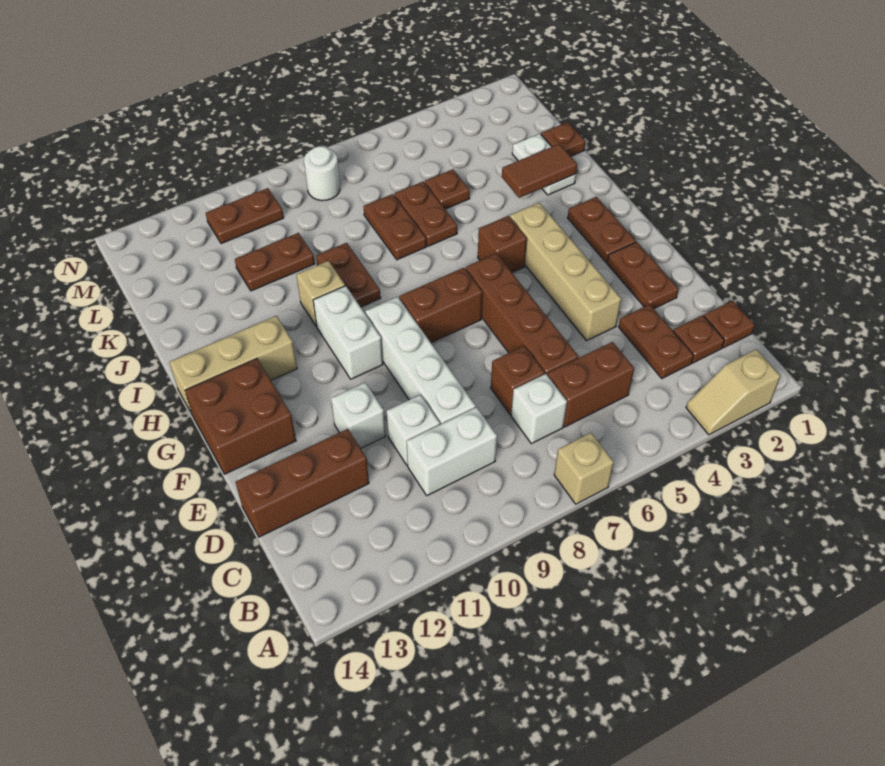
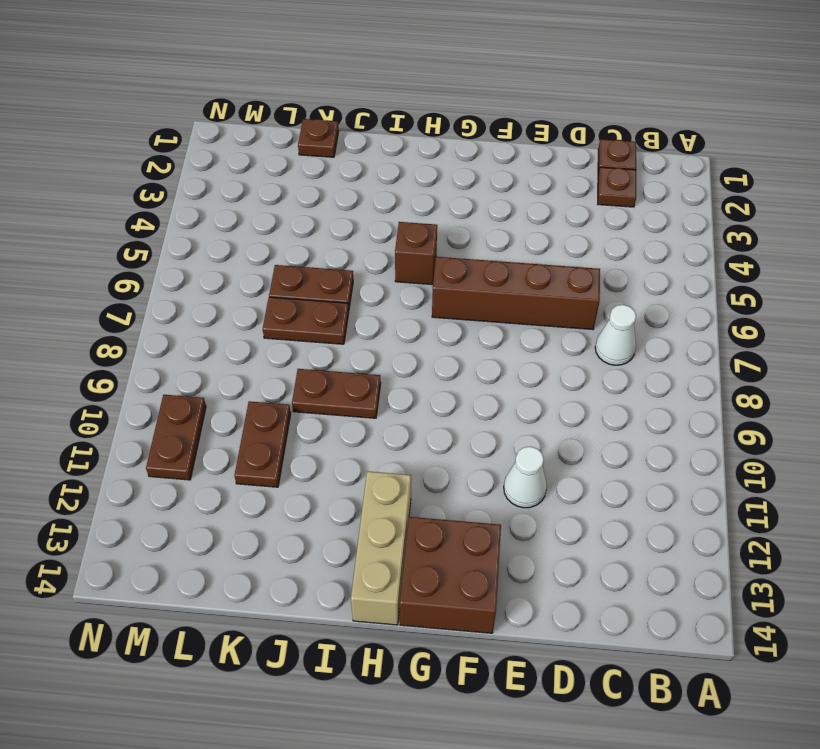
white cone C7 level 1 -> white brick C7 level 1
white cone E11 level 1 -> white brick E11 level 1
none -> tan slope A2:A3 level 1 top 2
none -> tan brick A7 level 1
none -> brown plate C3:D3 level 1
none -> brown brick C5:C6 level 1

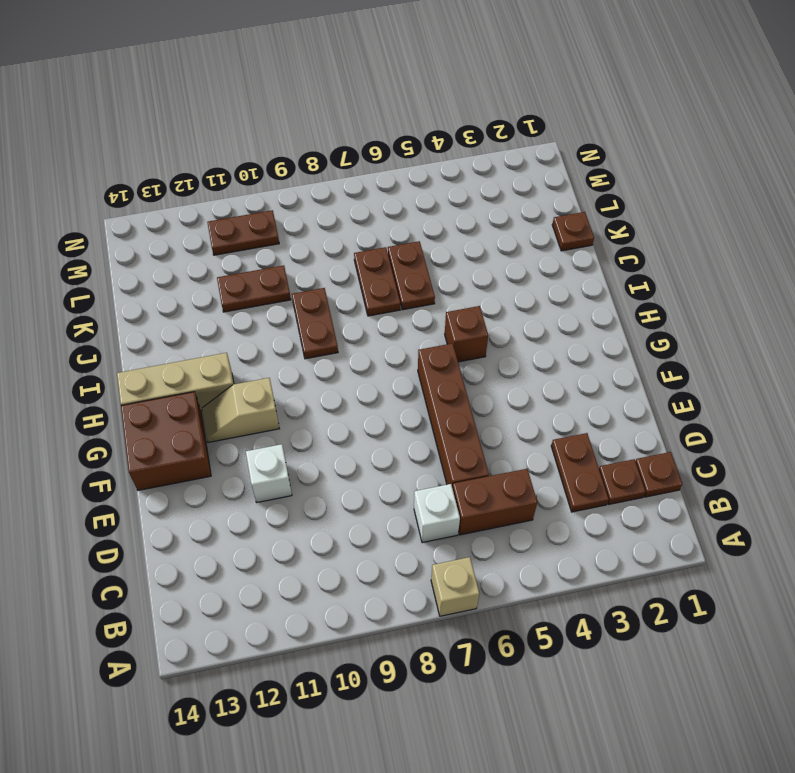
tan slope G11:G12 level 1 top 11 -> tan slope A2:A3 level 1 top 2
none -> white brick C9:C10 level 1
none -> brown brick D7 level 1
none -> white brick D9:G9 level 1
none -> white brick D10 level 1

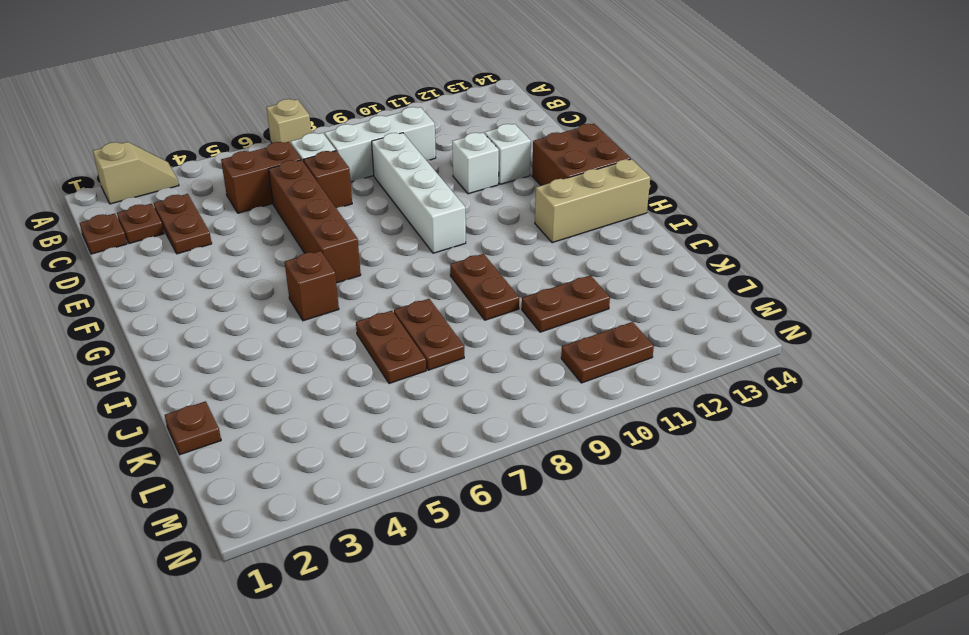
white brick C8:C10 level 1 -> white brick C9:C10 level 1
white brick E12 level 1 -> white brick D10 level 1
none -> brown brick D12:D14 level 1
none -> brown plate E2:F2 level 1
none -> tan brick E4:H4 level 1
none -> brown plate G2:H2 level 1

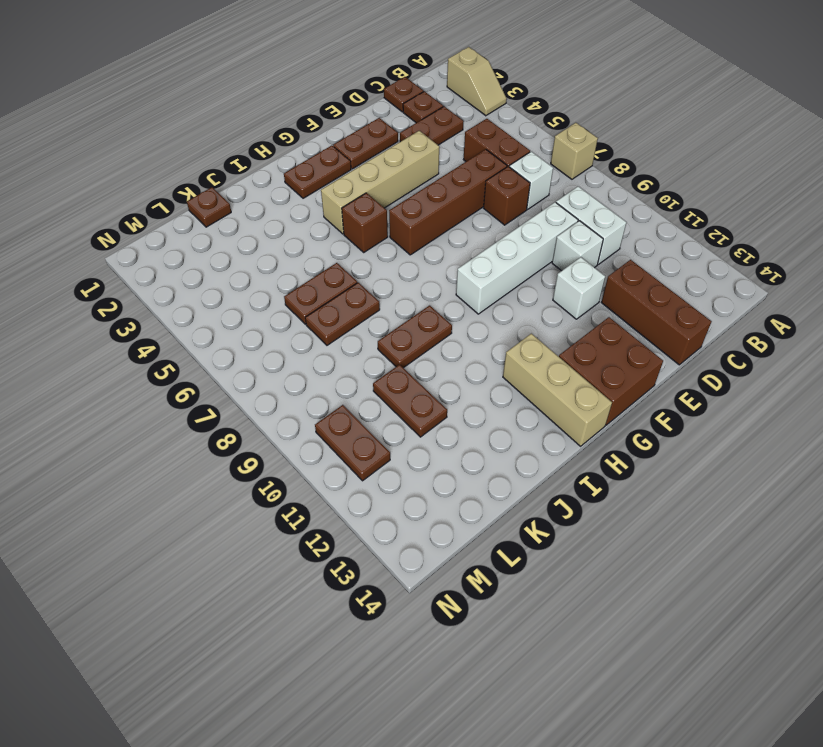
none -> brown brick G7:G8 level 1
none -> white brick G10:H10 level 1
none -> tan brick I10 level 1
none -> white plate J2:K2 level 1

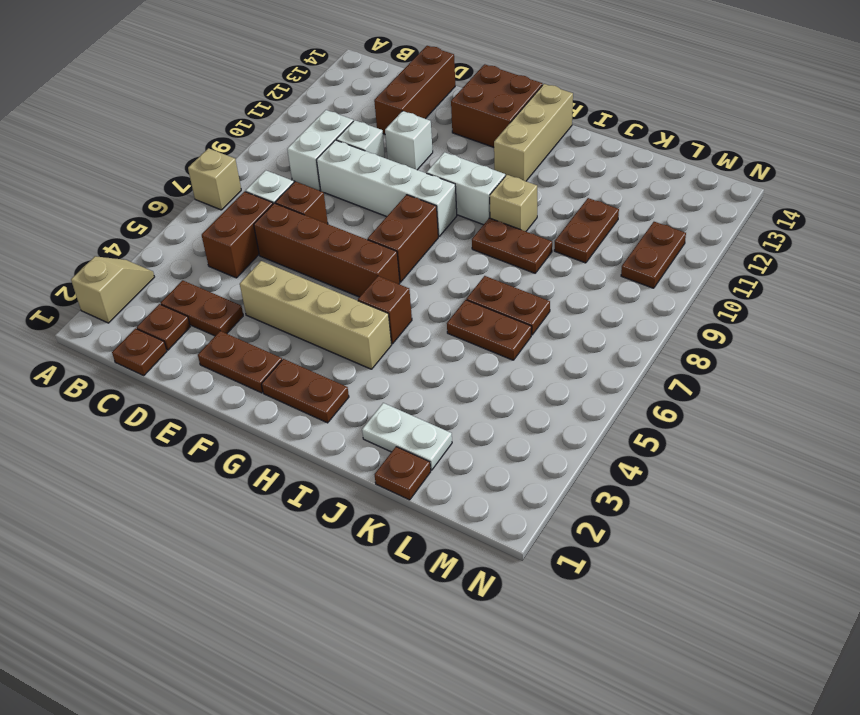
none -> brown plate K5 level 1
none -> white round brick M8 level 1
none -> brown tile J2:J3 level 2

